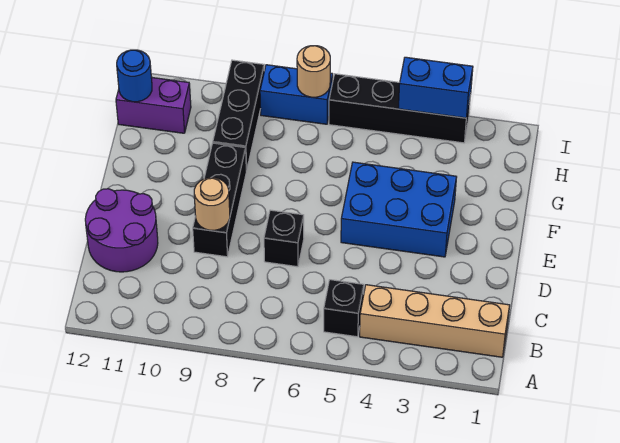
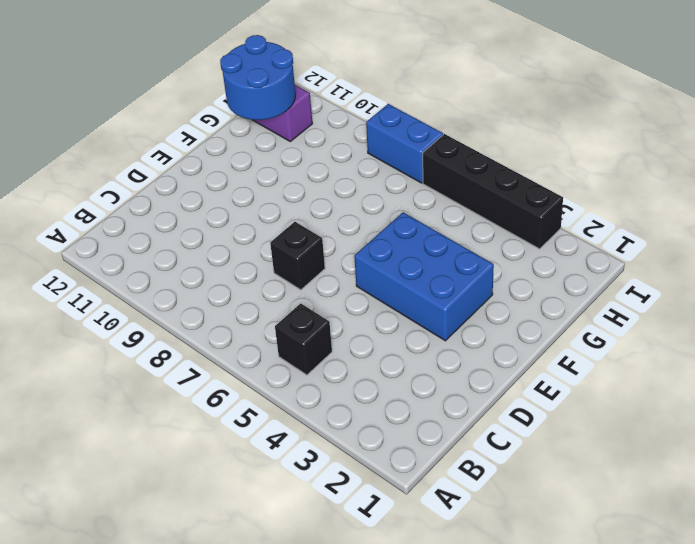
blue round brick G11:H12 level 2 -> blue round brick H12 level 2
none -> tan brick B1:B4 level 1
none -> purple round brick C11:D12 level 1
none -> black brick D9:F9 level 1

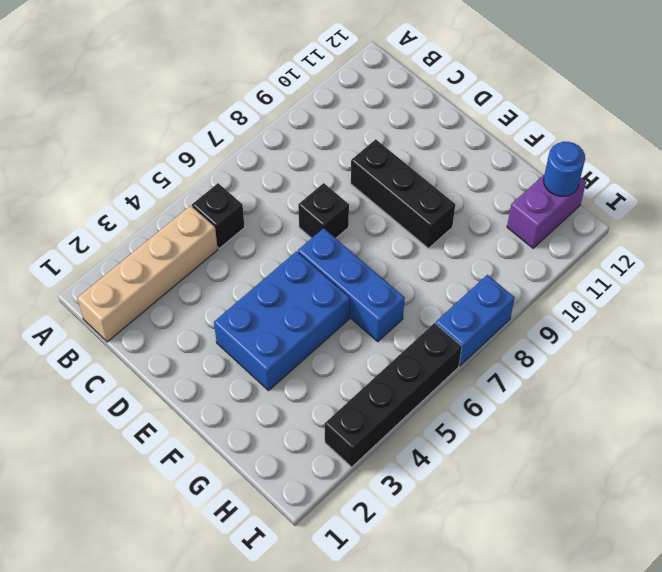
blue brick E6:G6 level 1 -> none
none -> purple round brick C11:D12 level 1
none -> black brick G9:I9 level 1
none -> tan round brick D9 level 2

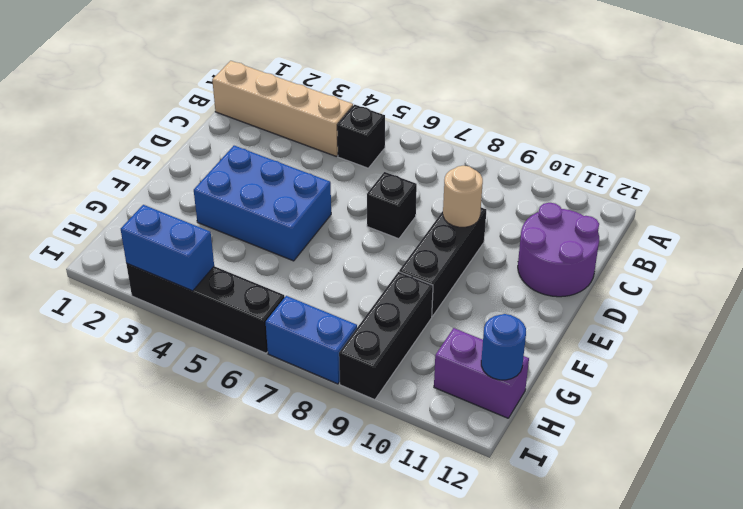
none -> tan round brick I7 level 2

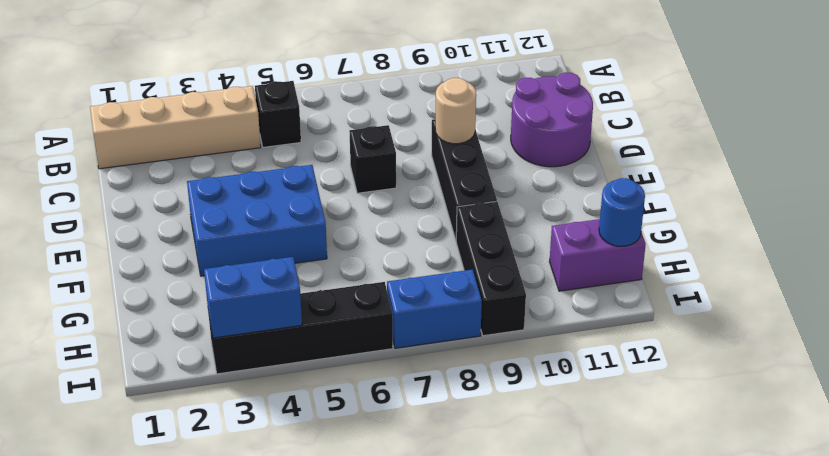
none -> tan round brick I7 level 2

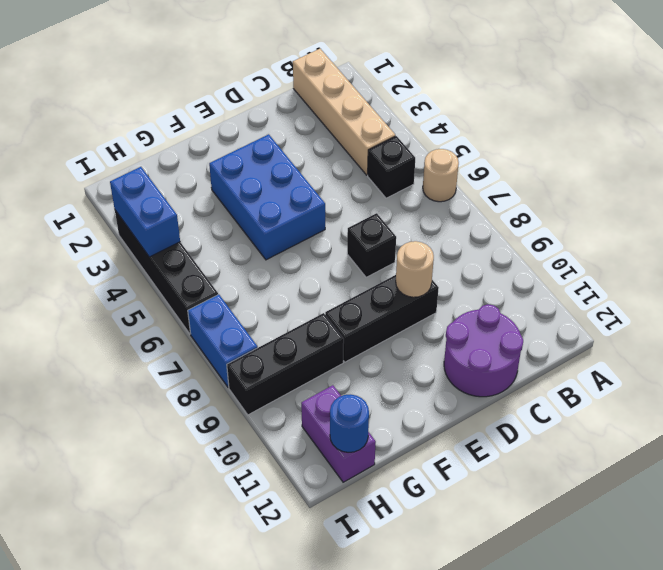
tan round brick A6 level 1 -> tan round brick I7 level 2

